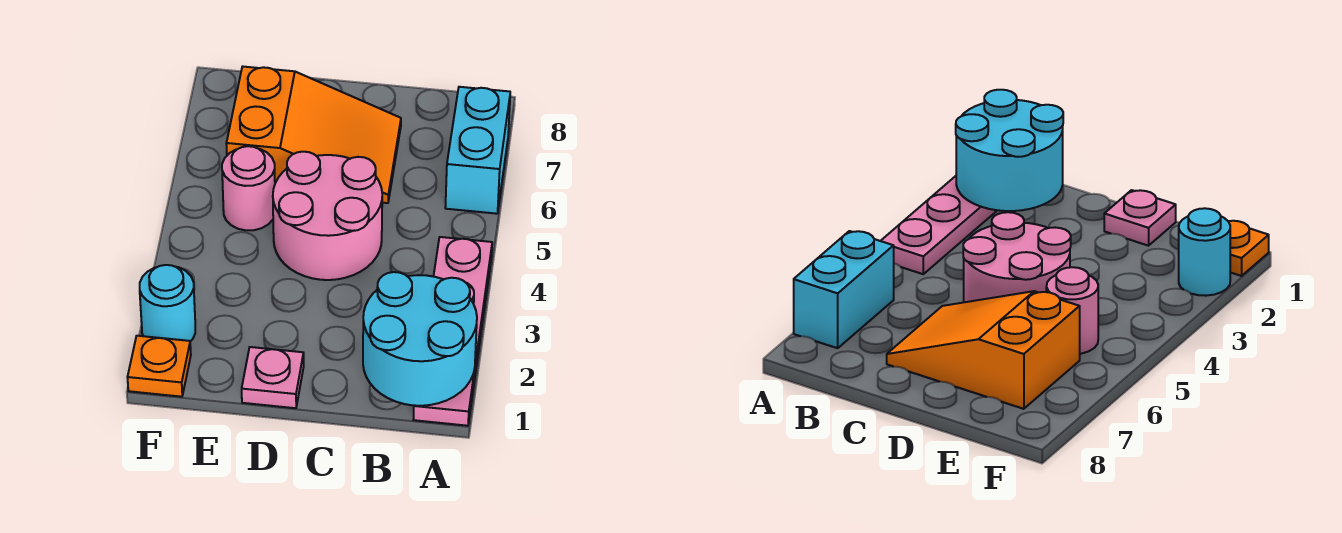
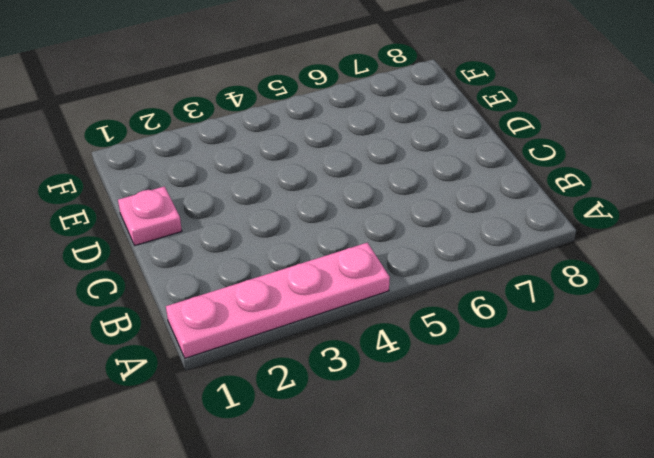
none -> cyan brick A6:A7 level 1
none -> pink round brick C4:D5 level 1

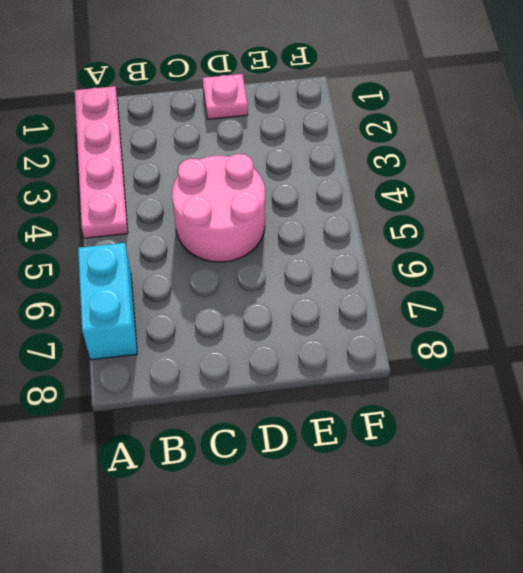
none -> orange slope C6:E7 level 1 top E
none -> pink round brick E5 level 1

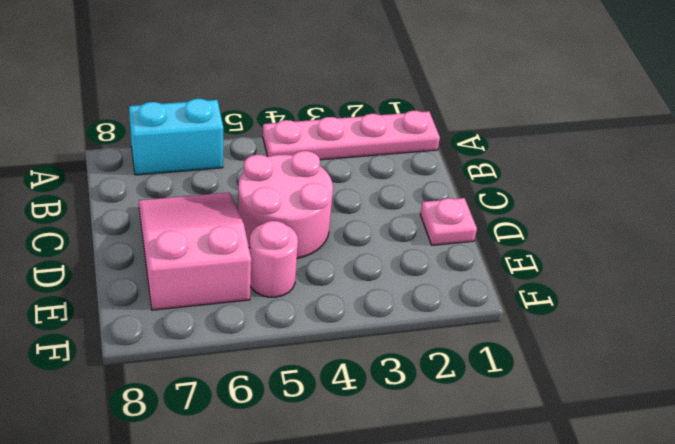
pink slope C6:E7 level 1 top E -> orange slope C6:E7 level 1 top E
none -> orange plate F1 level 1
none -> cyan round brick F2 level 1

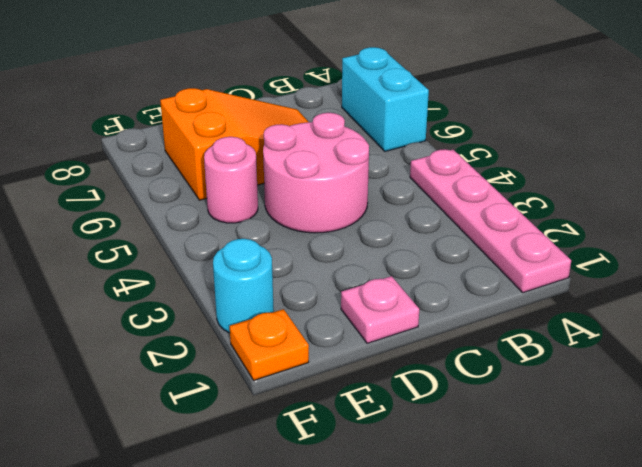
none -> cyan round brick A1:B2 level 2

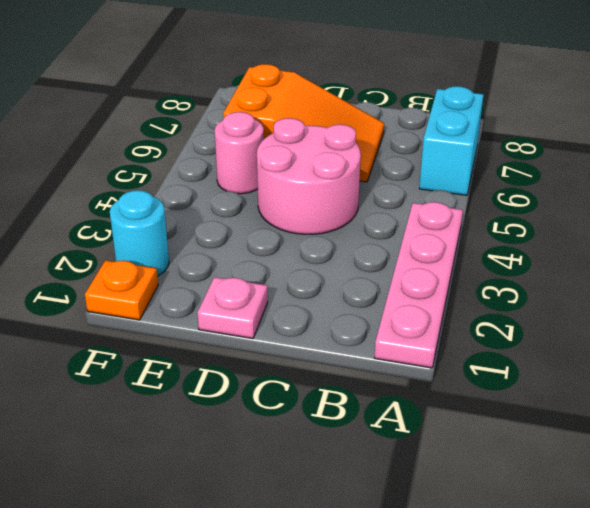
none -> cyan round brick A1:B2 level 2

